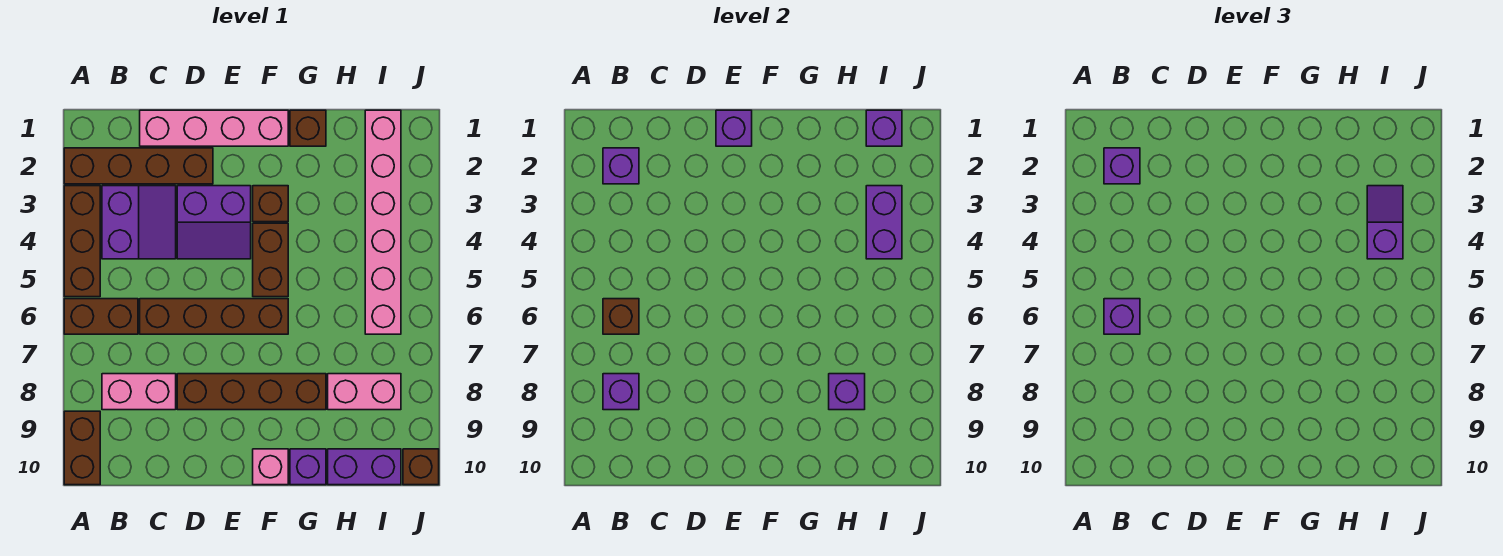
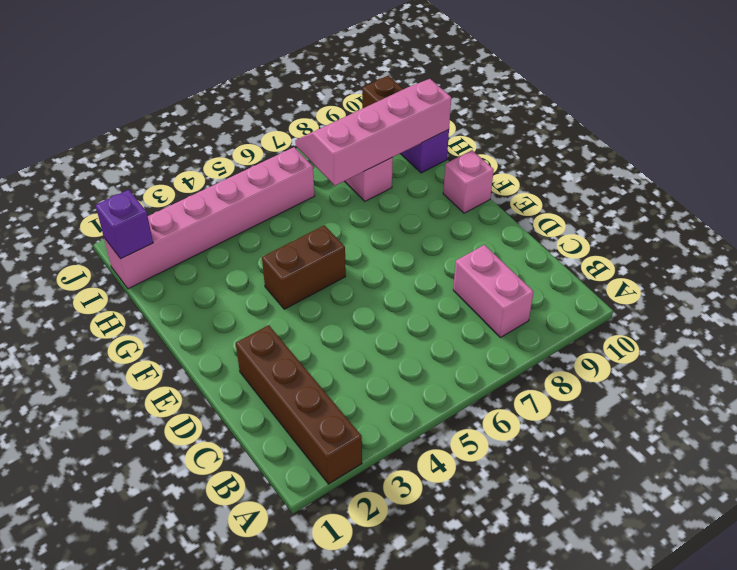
pink slope H7:I10 level 2 top H -> purple brick H8 level 2
none -> brown brick A3:A5 level 1
none -> brown brick A6:B6 level 1
none -> brown brick A9:A10 level 1

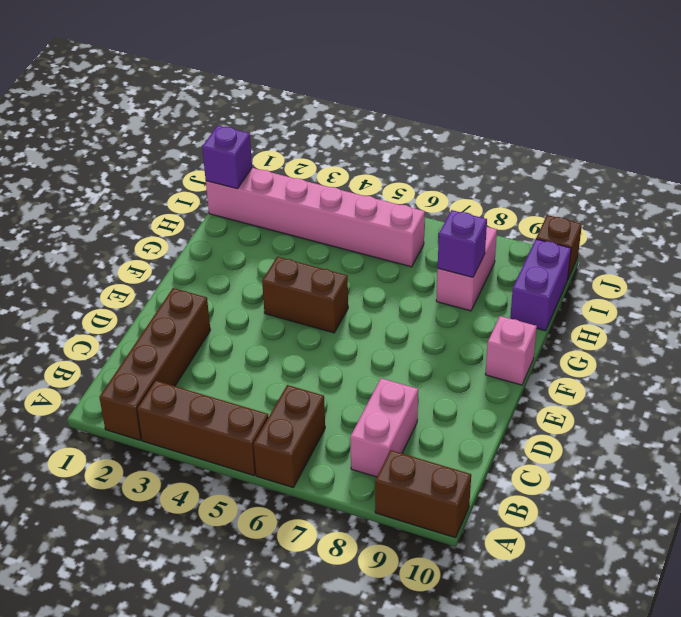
none -> purple slope B3:C4 level 1 top B
none -> pink brick C1:F1 level 1
none -> brown brick C6:F6 level 1

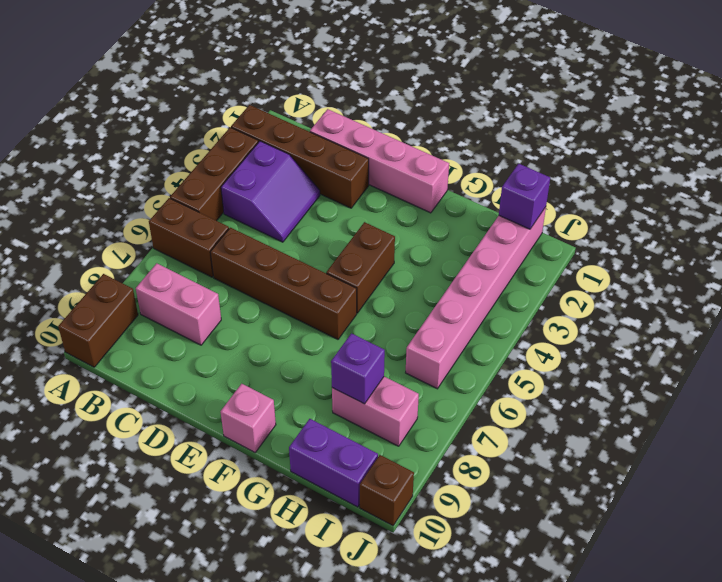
none -> purple slope D3:E4 level 1 top 3
none -> brown brick D8:G8 level 1
none -> brown brick F3 level 1

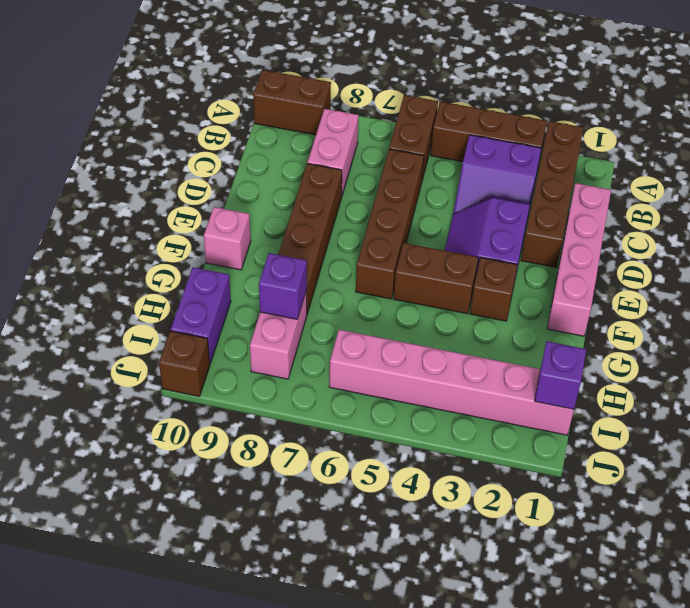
none -> brown brick G1 level 1
none -> purple brick G10 level 1
none -> purple brick B2 level 2

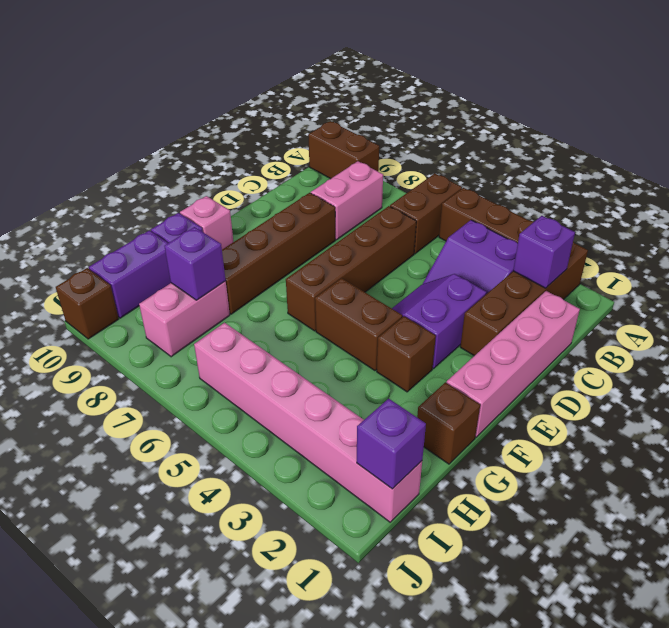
none -> brown brick B6 level 2
none -> purple brick B8 level 2
none -> purple brick E1 level 2

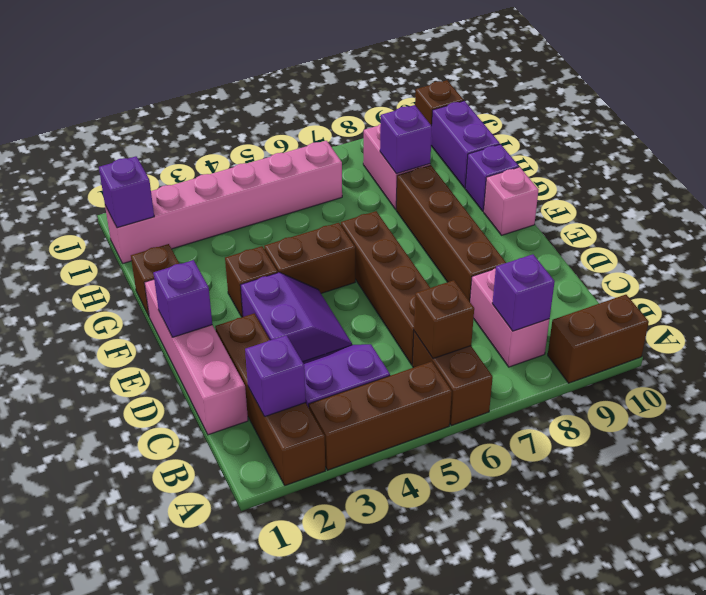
none -> purple brick I3:I4 level 2
none -> purple brick B2 level 3
none -> purple brick B6 level 3

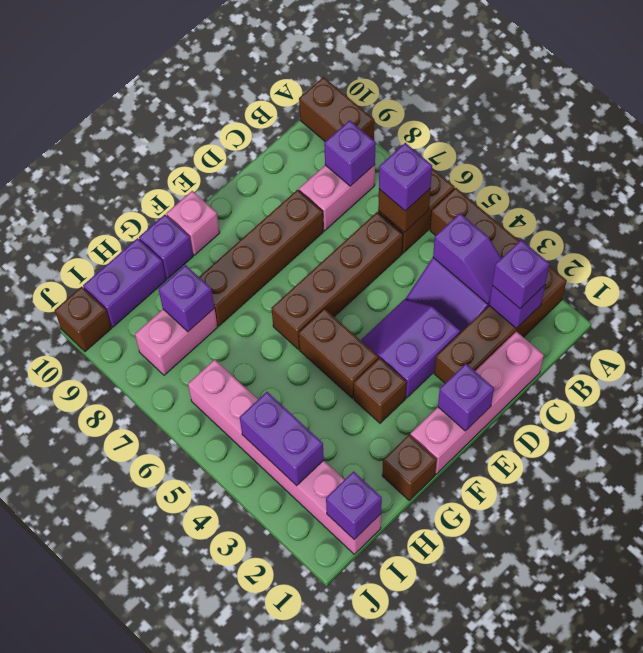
purple slope B3:B4 level 2 top 4 -> purple slope I3:I4 level 3 top 4

